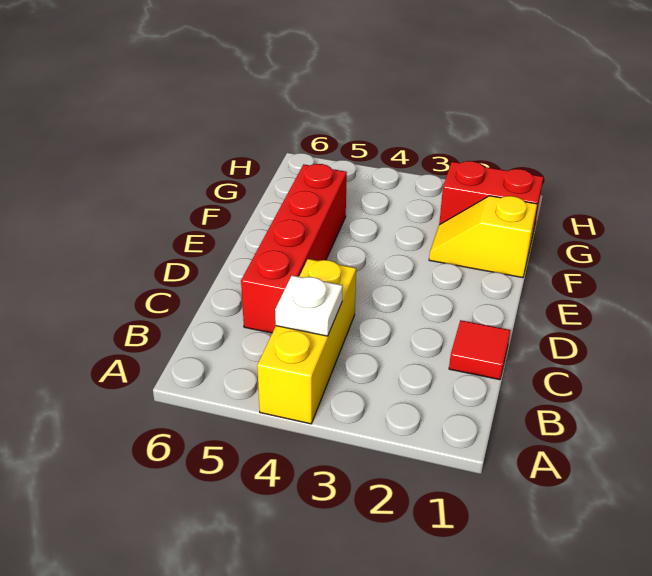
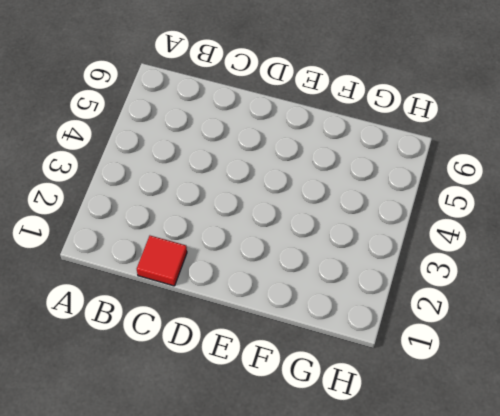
none -> yellow brick A4:C4 level 1
none -> red brick C5:F5 level 1

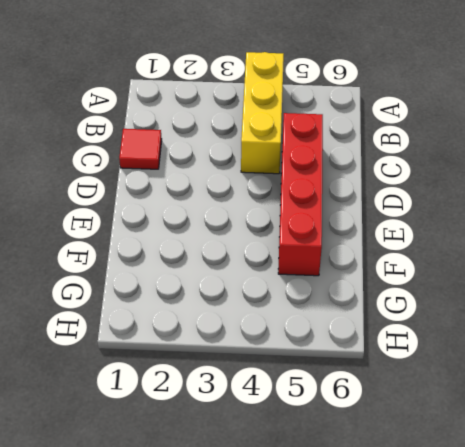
none -> yellow slope F1:F2 level 1 top 1
none -> red brick G1:G2 level 1

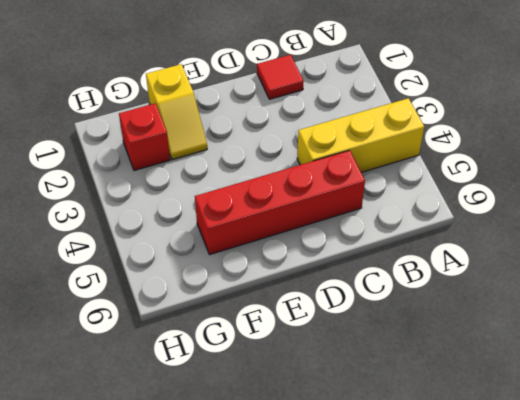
red brick G2 level 1 -> red brick G1:G2 level 1
none -> white plate B4 level 2

